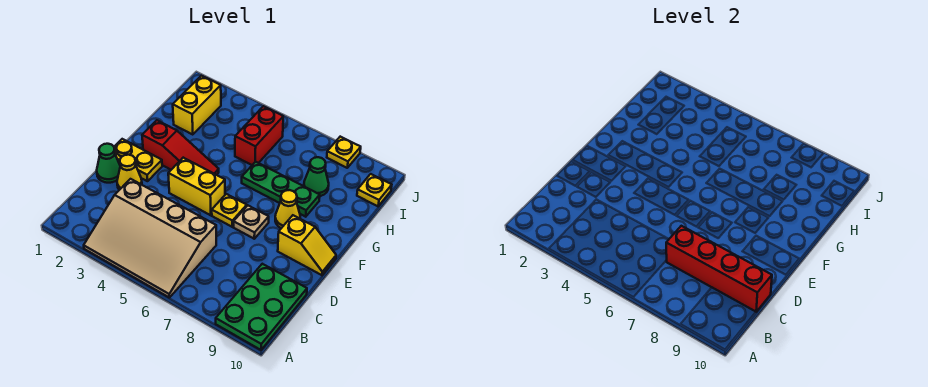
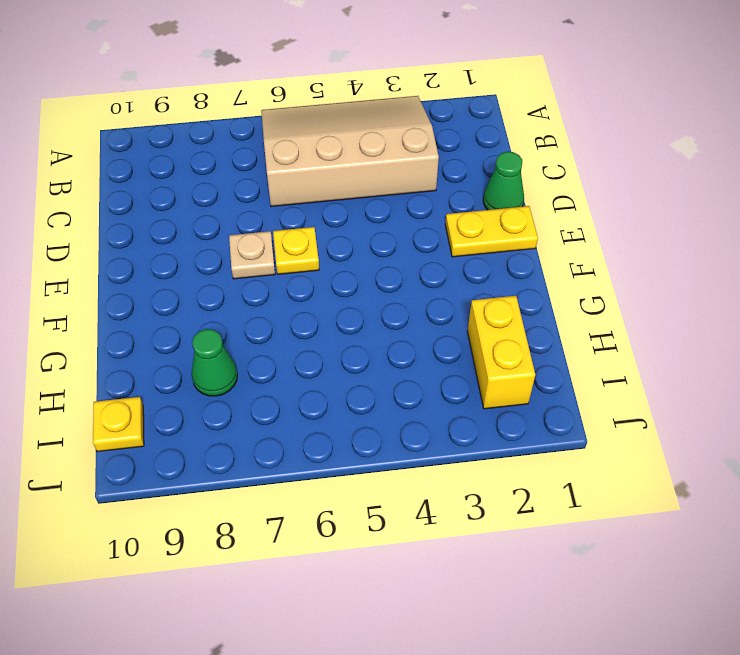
none -> green plate A9:C10 level 1
none -> yellow cone D2 level 1
none -> yellow brick E4:E5 level 1

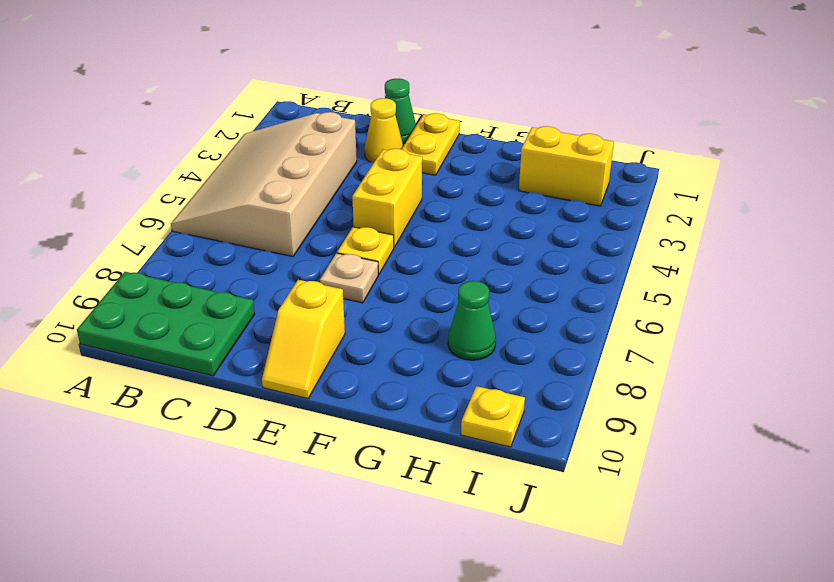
none -> red slope F2:F4 level 1 top 2
none -> yellow cone F8 level 1
none -> green plate G6:G8 level 1

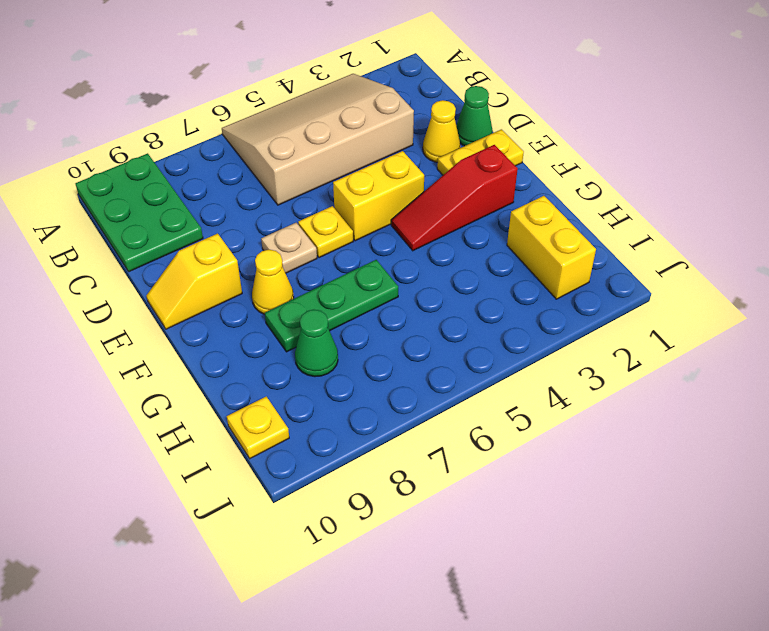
none -> red brick H5:I5 level 1
none -> yellow plate J8 level 1
none -> red brick C7:C10 level 2

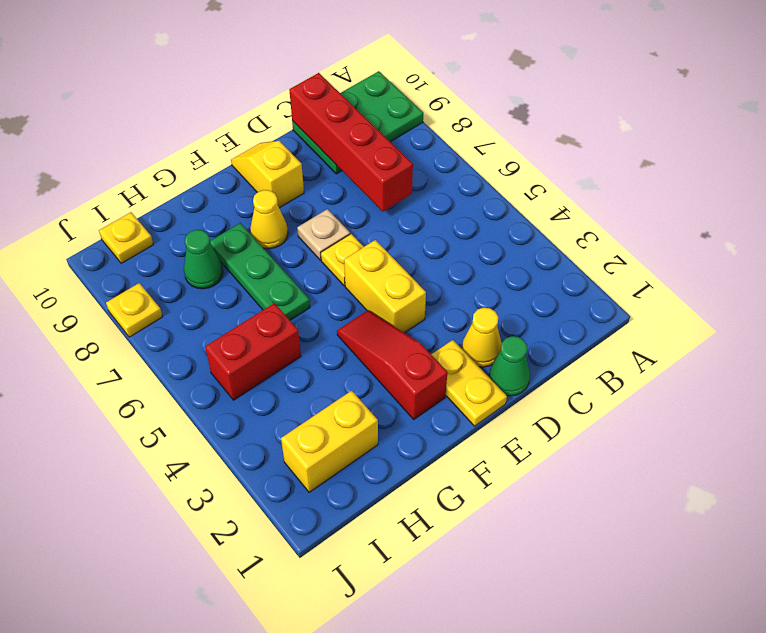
none -> tan slope A3:C6 level 1 top C

